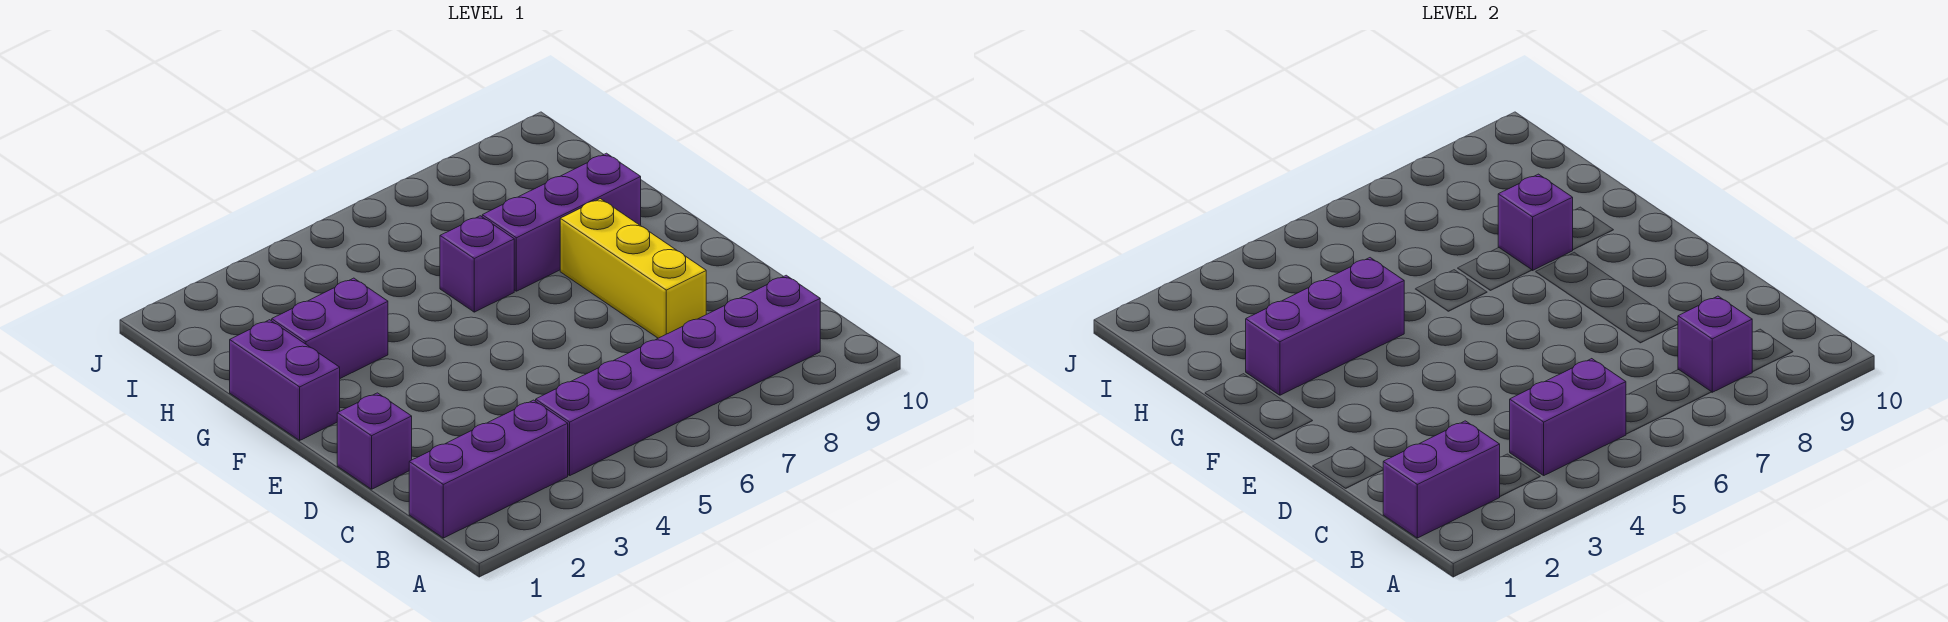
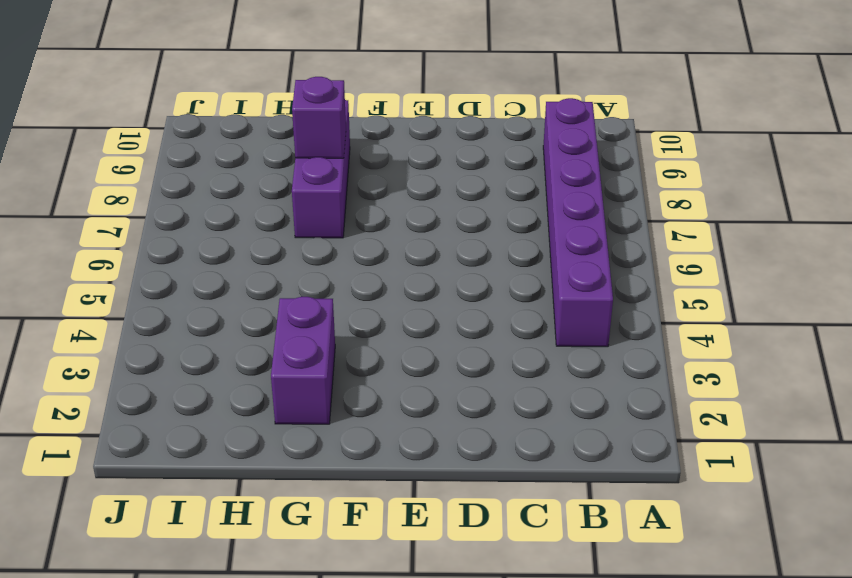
none -> purple brick B1:B3 level 1
none -> purple brick D1 level 1
none -> yellow brick D8:F8 level 1

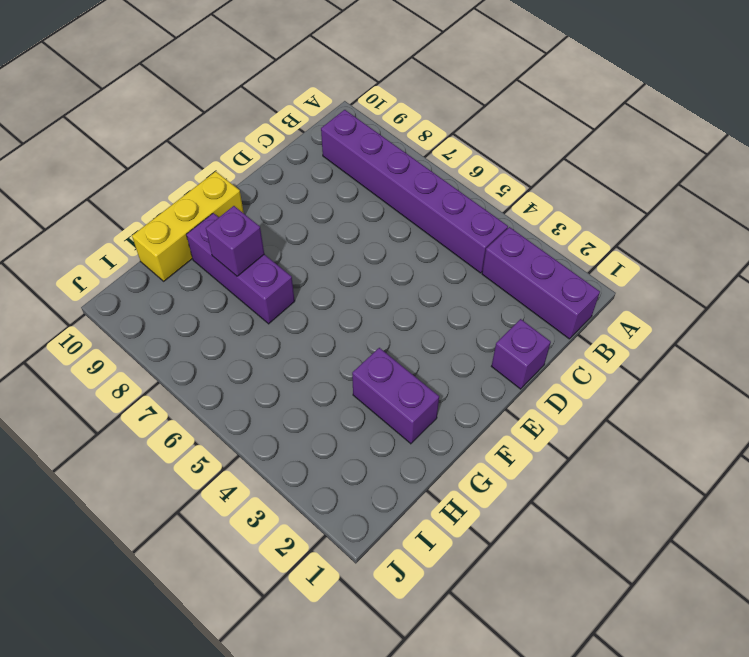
yellow brick F10:H10 level 1 -> yellow brick D8:F8 level 1
none -> purple brick F1:G1 level 1
none -> purple brick G6 level 1
none -> purple brick B1:B2 level 2

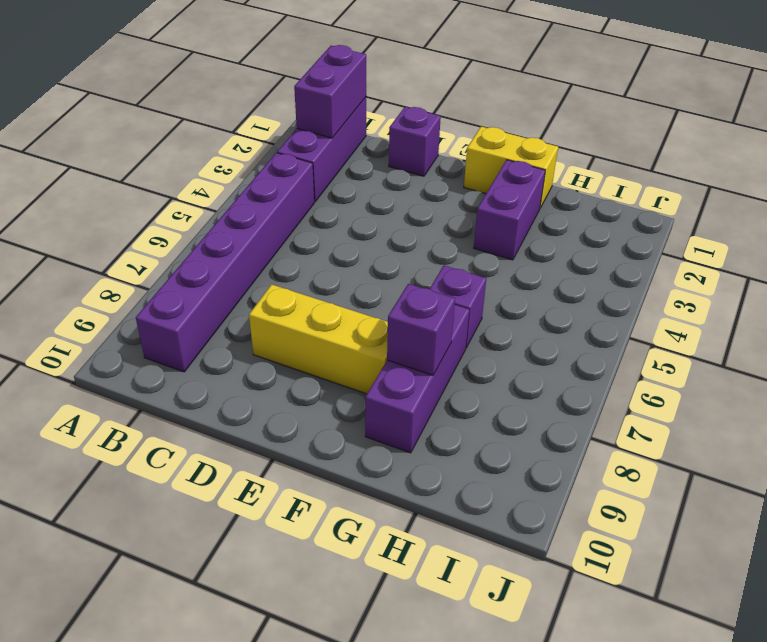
yellow brick F1:G1 level 1 -> purple brick F1:G1 level 1
none -> purple brick B4:B5 level 2
none -> purple brick B8 level 2
none -> purple brick G2:G4 level 2

